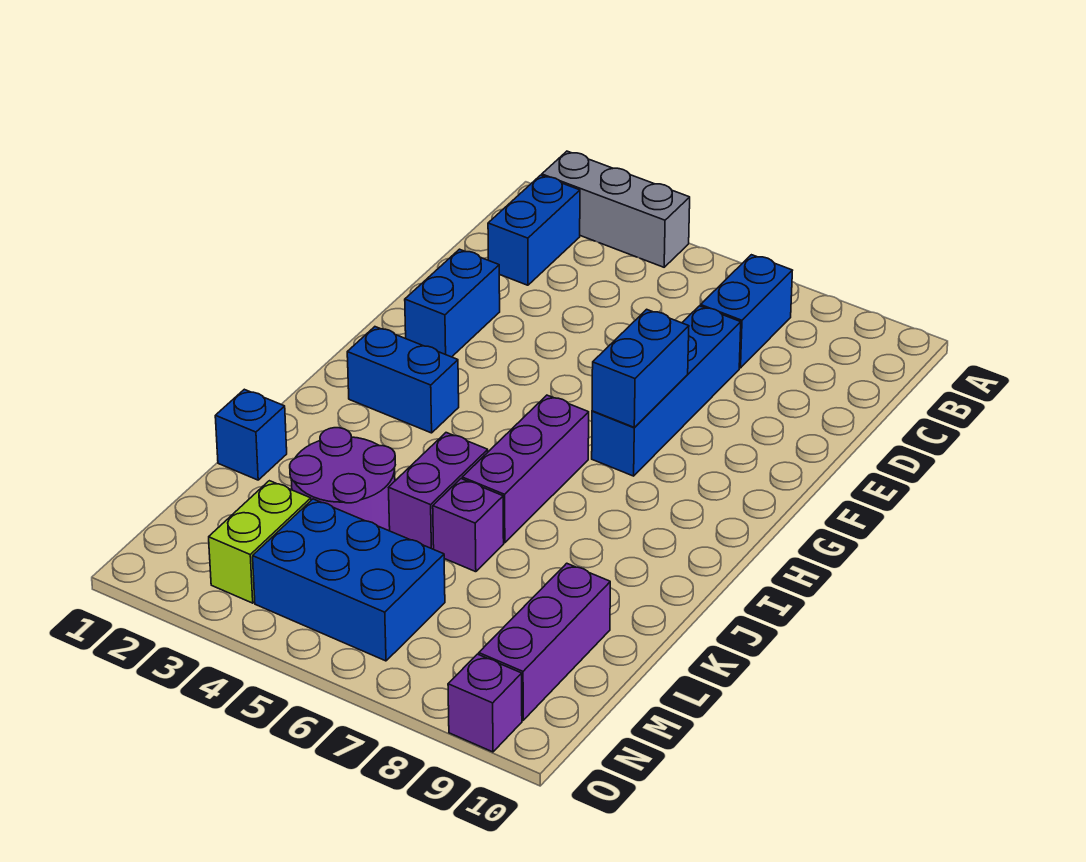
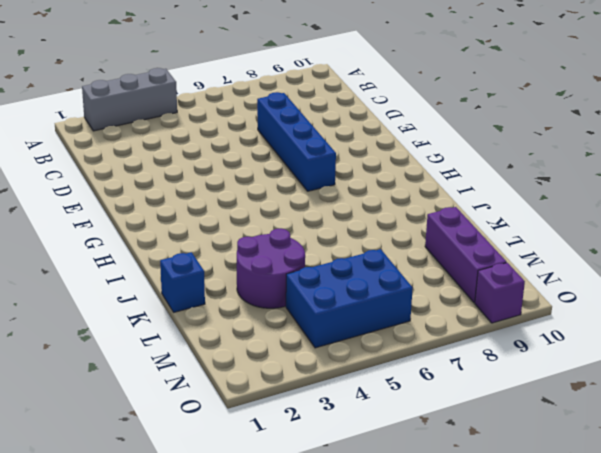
none -> blue brick B2:C2 level 1
none -> blue brick B7:C7 level 1
none -> blue brick E2:F2 level 1

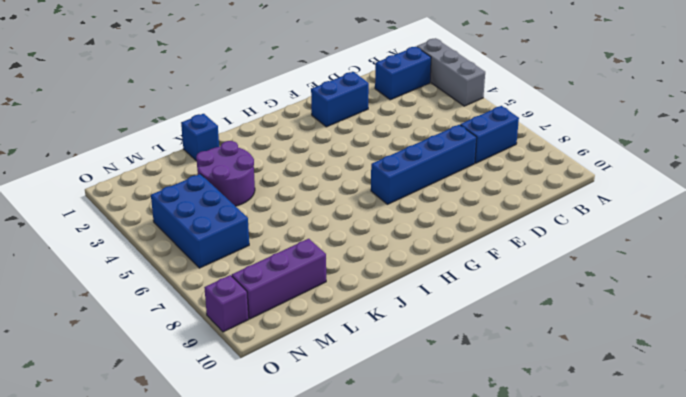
none -> blue brick H2:H3 level 1
none -> purple brick H6:J6 level 1
none -> purple brick J5:K5 level 1

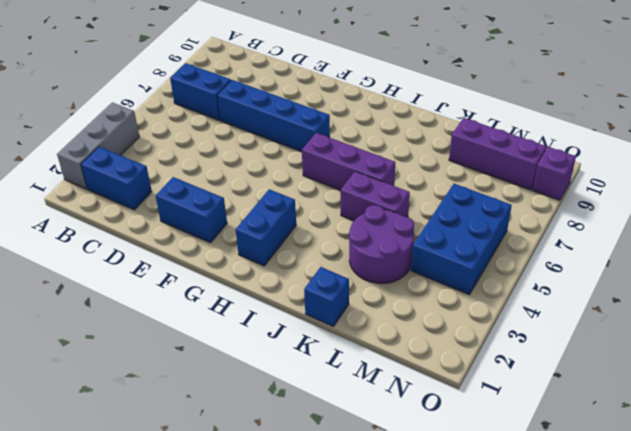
none -> purple brick K6 level 1
none -> lime brick M3:N3 level 1
none -> blue brick F7:G7 level 2

